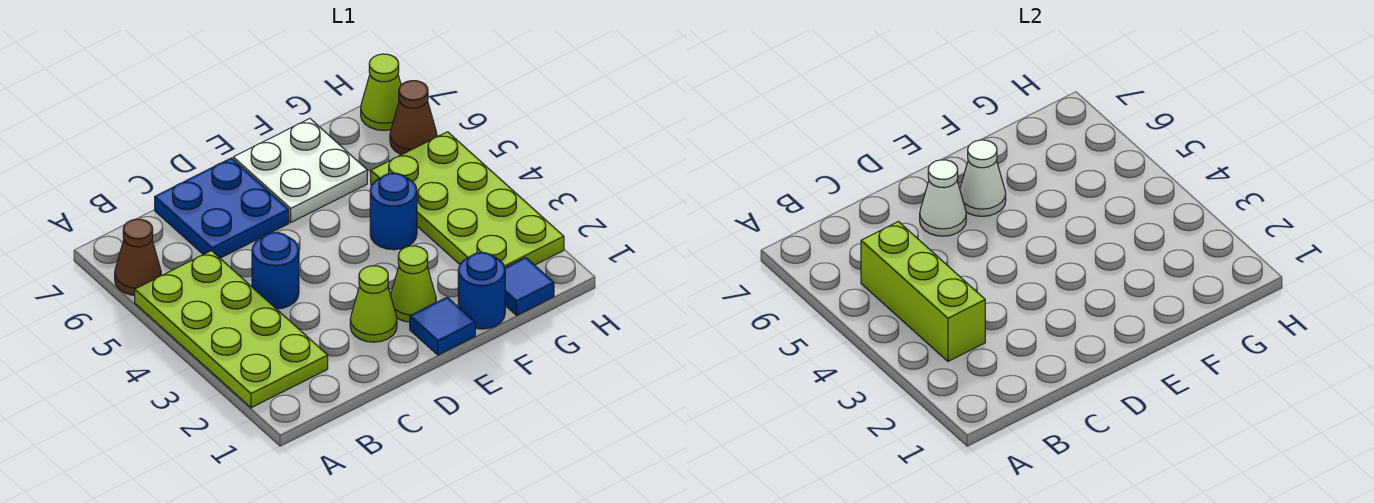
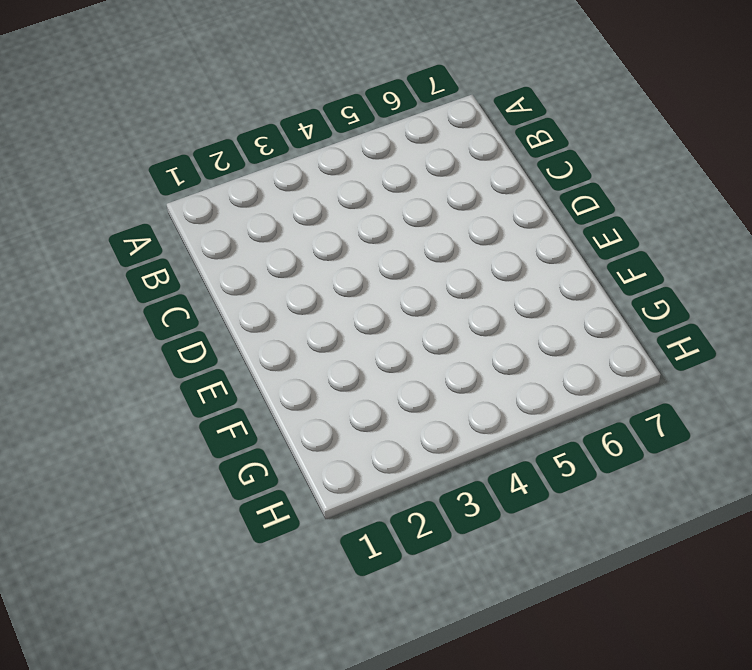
none -> lime plate A2:B5 level 1
none -> brown cone A6 level 1
none -> blue round brick C4 level 1

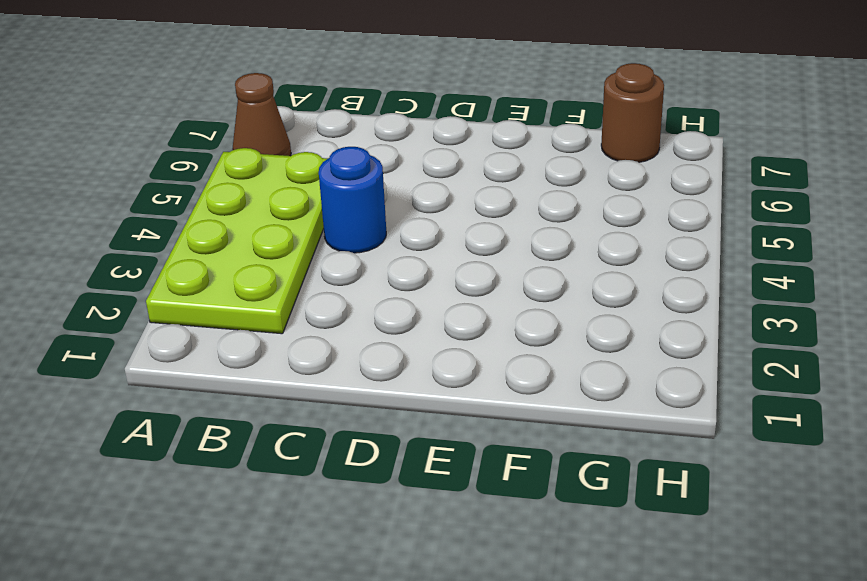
brown round brick G7 level 1 -> none
none -> blue plate C6:D7 level 1
none -> lime cone D2 level 1
none -> blue tile E1 level 1

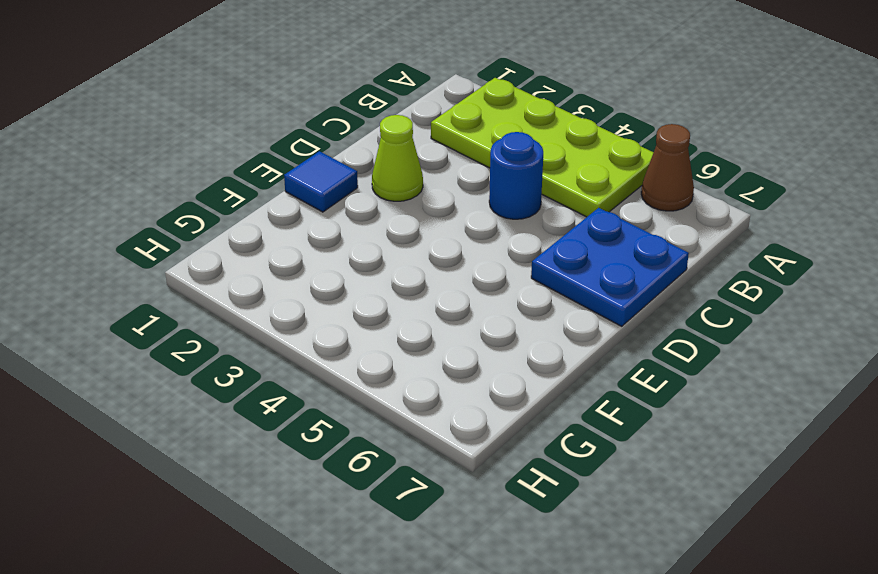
none -> lime cone E2 level 1
none -> white plate E6:F7 level 1
none -> blue round brick F1 level 1

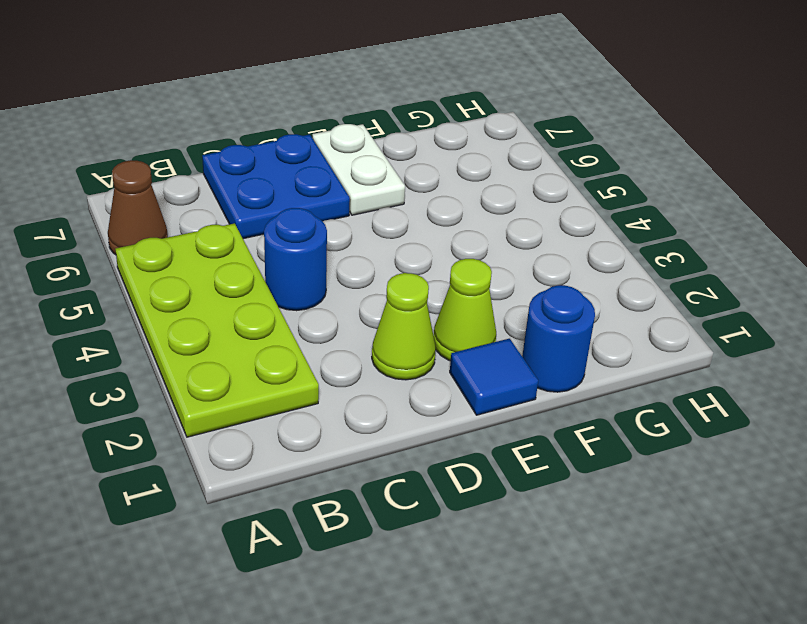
white plate E6:E7 level 1 -> white plate E6:F7 level 1
none -> blue round brick F4 level 1
none -> blue tile G1 level 1
none -> lime plate G2:H5 level 1

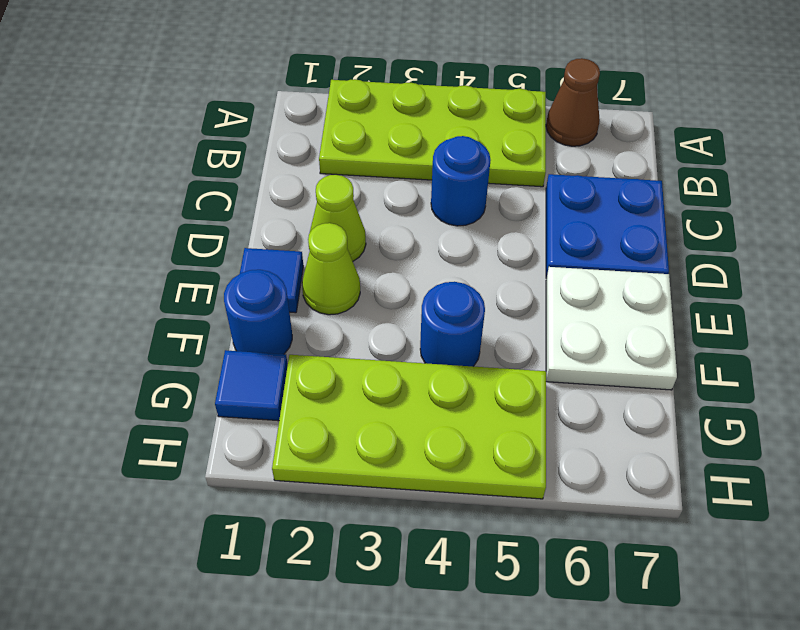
none -> brown cone H6 level 1
none -> lime cone H7 level 1
none -> lime brick B3:B5 level 2

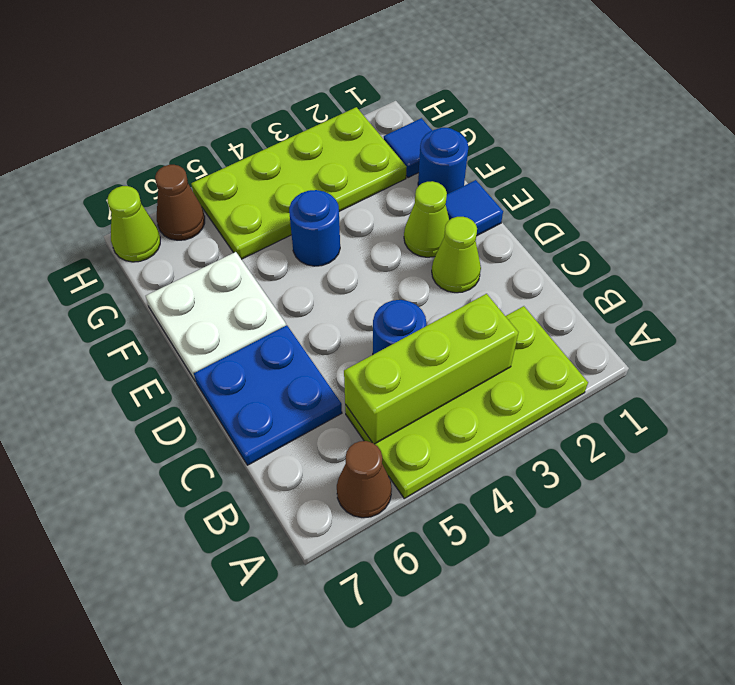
none -> white cone D6 level 2
none -> white cone E6 level 2

